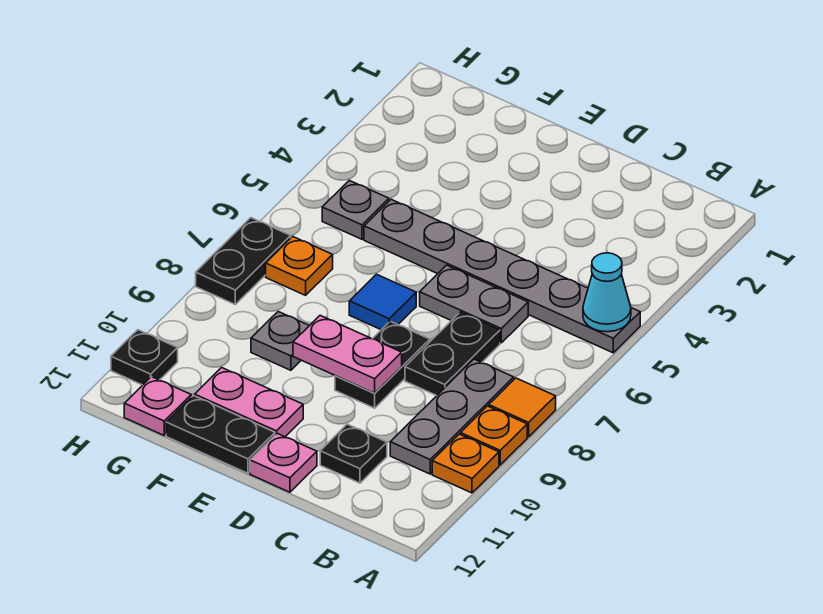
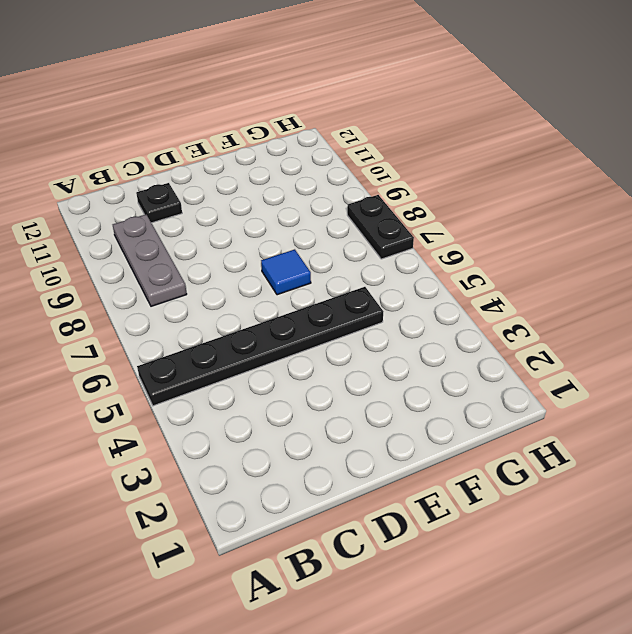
black plate A5:F5 level 1 -> grey plate A5:F5 level 1
none -> orange tile A8 level 1
none -> orange plate A9 level 1
none -> orange plate A10 level 1

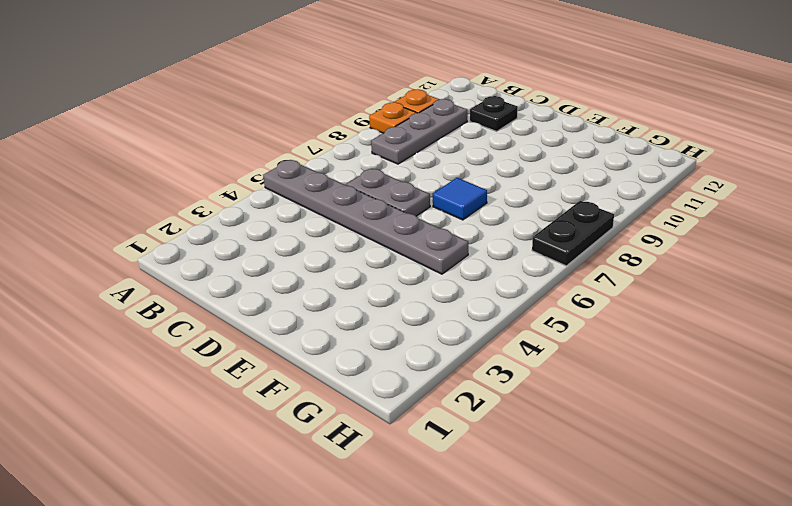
none -> orange tile A8 level 1
none -> black plate C7:C8 level 1
none -> black plate D8:D9 level 1

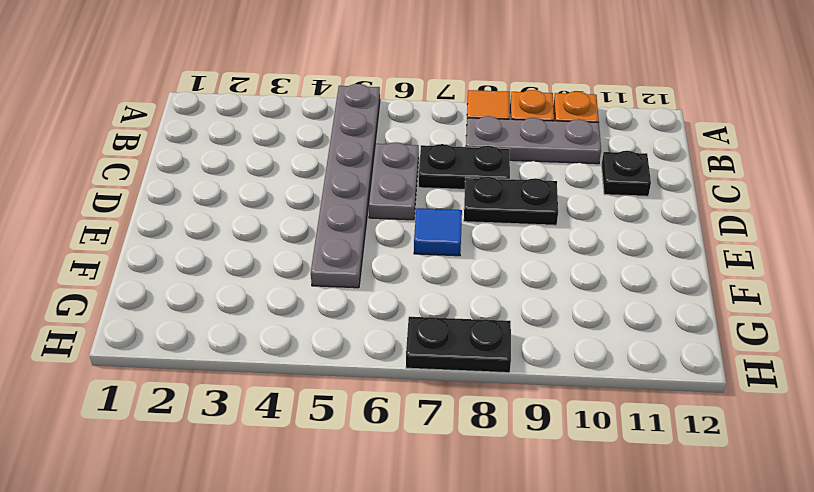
none -> pink plate D12 level 1
none -> pink plate E11:F11 level 1
none -> black plate E12:F12 level 1

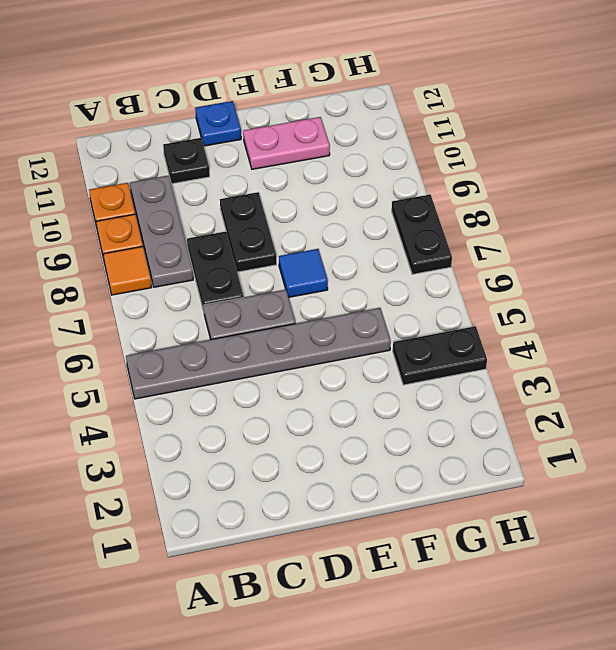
blue plate D12 level 1 -> pink plate D12 level 1
black plate G4:H4 level 1 -> black plate E12:F12 level 1
none -> grey plate F9 level 1
none -> grey plate G5 level 1
none -> orange plate G7 level 1

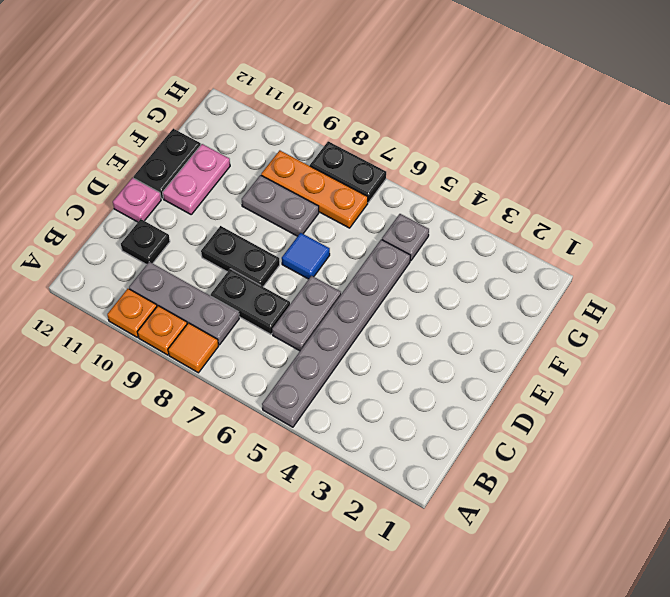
grey plate F8:F9 level 1 -> grey plate F9 level 1
orange plate G7:G9 level 1 -> orange plate G7 level 1
none -> pink plate G12 level 1
none -> black plate H11 level 1
none -> cyan cone A5 level 2

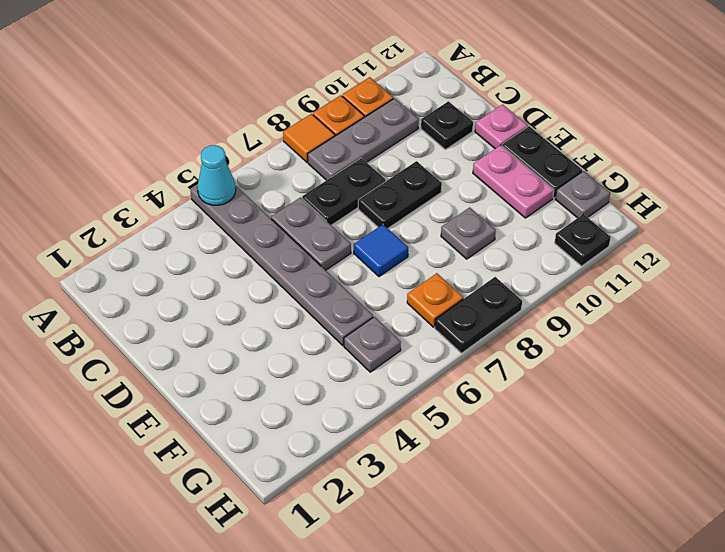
grey plate G12 level 1 -> pink plate G12 level 1
none -> pink plate D9:E9 level 2

